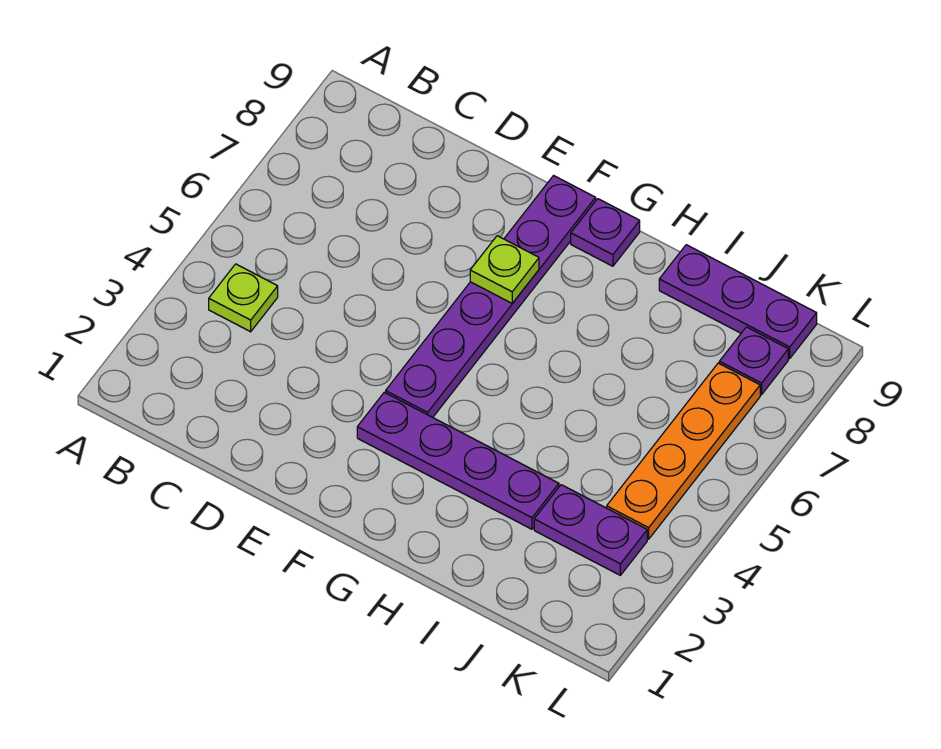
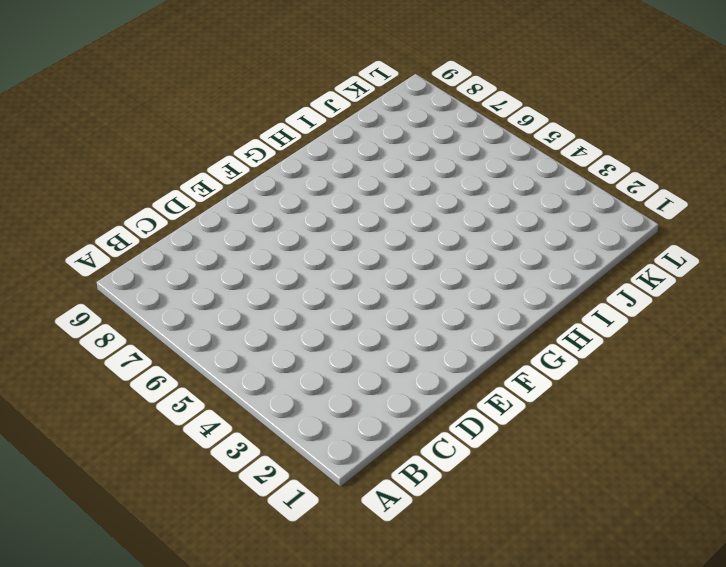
none -> lime plate B4 level 1
none -> purple plate F3:I3 level 1

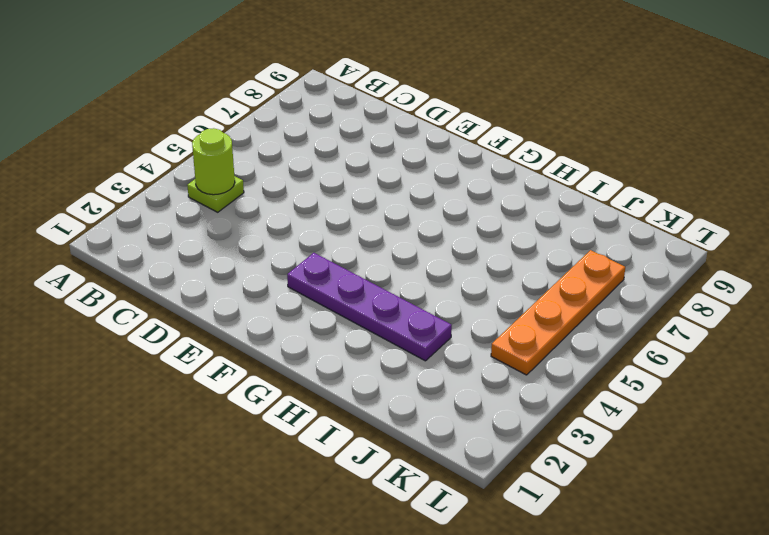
lime round brick B4 level 2 -> none
none -> purple plate F4:F9 level 1
none -> purple plate G9 level 1

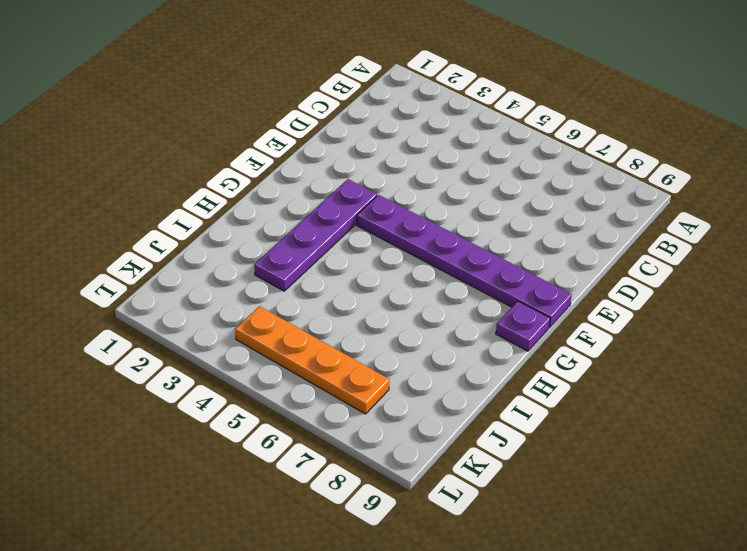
none -> lime plate B4 level 1
none -> purple plate I9:K9 level 1

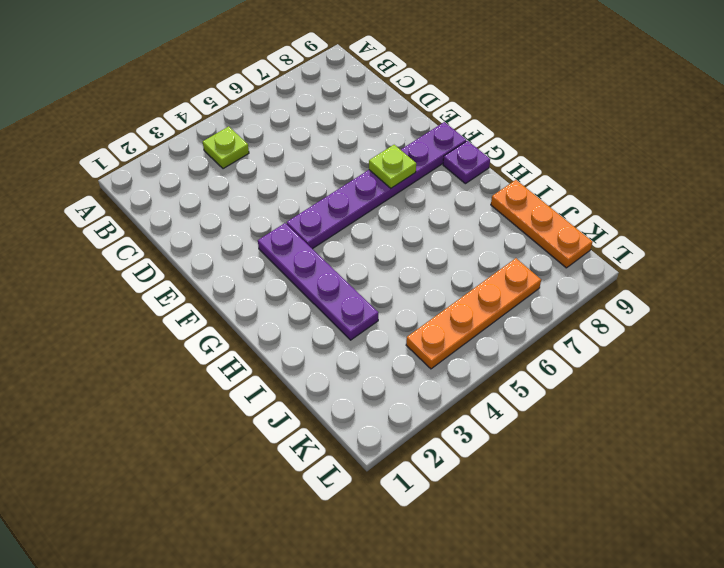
orange plate I9:K9 level 1 -> purple plate I9:K9 level 1
none -> purple plate J3:K3 level 1
none -> purple plate K8 level 1

